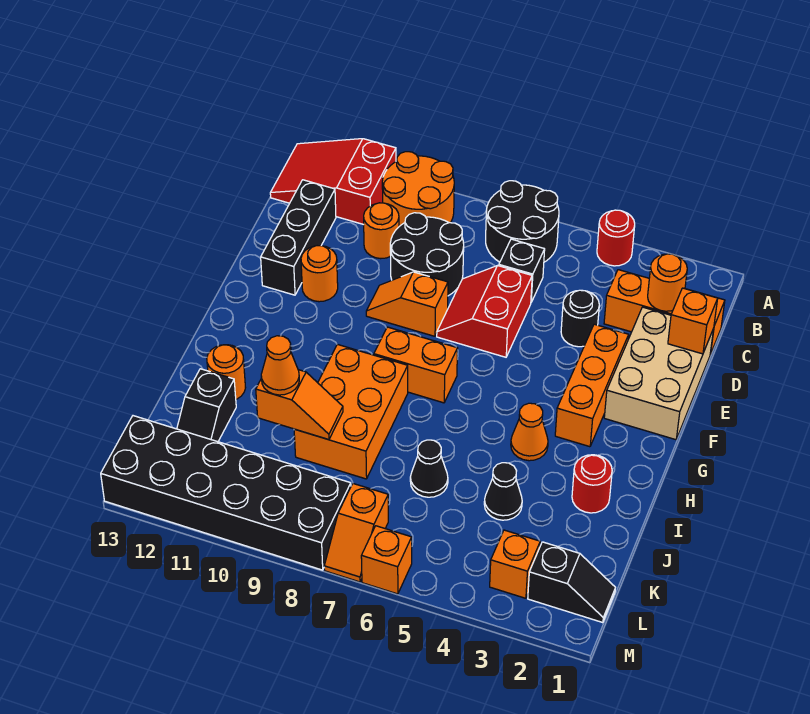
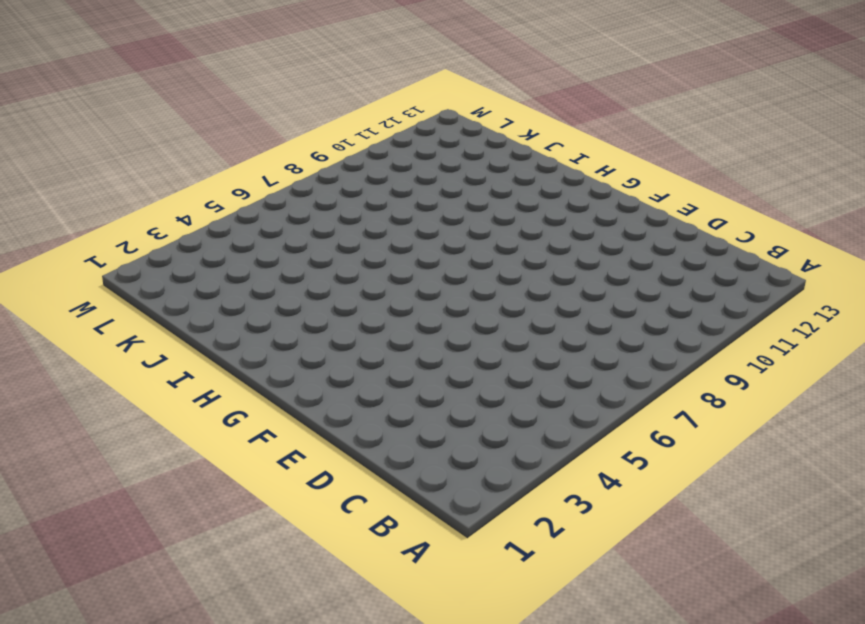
none -> red round brick A4 level 1
none -> black round brick A6:B7 level 1
none -> orange round brick A9:B10 level 1
none -> red slope A11:B13 level 1 top 11

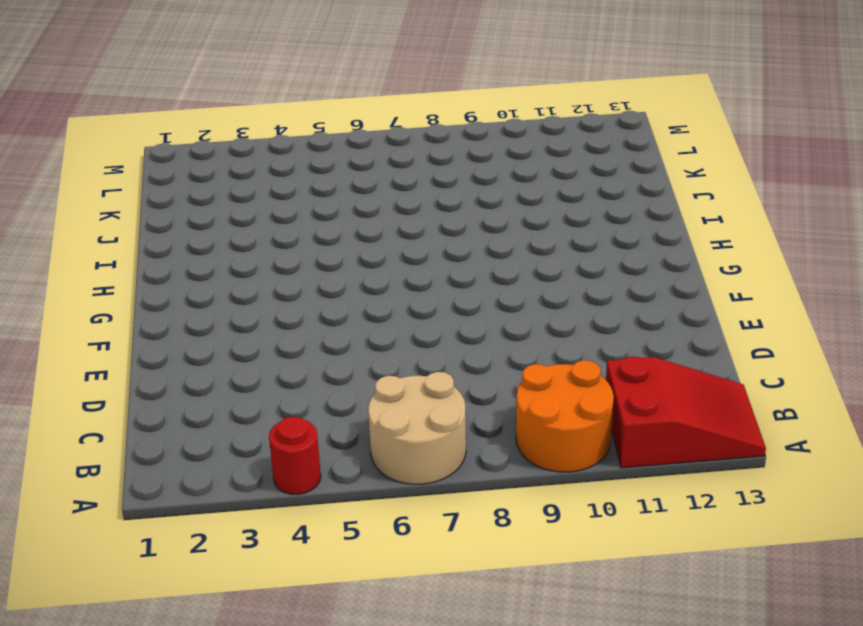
tan round brick A6:B7 level 1 -> black round brick A6:B7 level 1
none -> orange brick C1:C3 level 1
none -> black brick C6 level 1
none -> black round brick C8:D9 level 1
none -> orange round brick C10 level 1

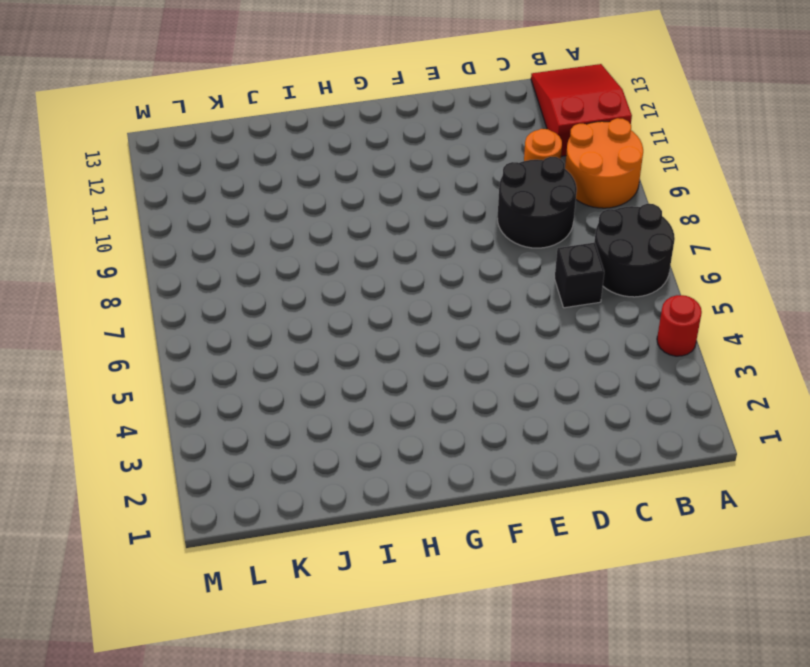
none -> orange brick C1:C3 level 1
none -> black brick C12:E12 level 1
none -> tan brick D1:F2 level 1
none -> black round brick D4 level 1

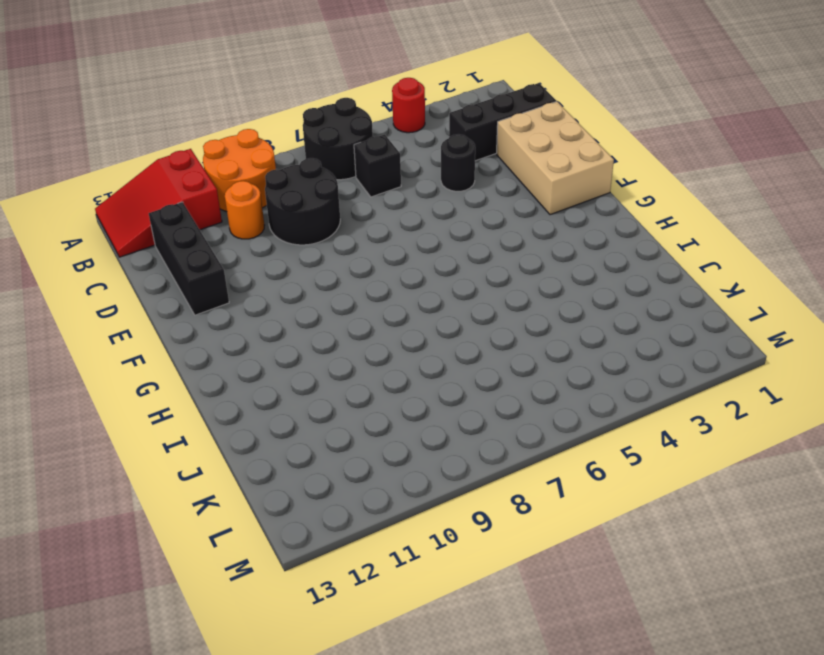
black brick C1:C3 level 1 -> orange brick C1:C3 level 1
none -> red slope D6:E7 level 1 top 6
none -> orange brick E3:G3 level 1
none -> orange slope E8:E9 level 1 top 8
none -> orange round brick E11 level 1

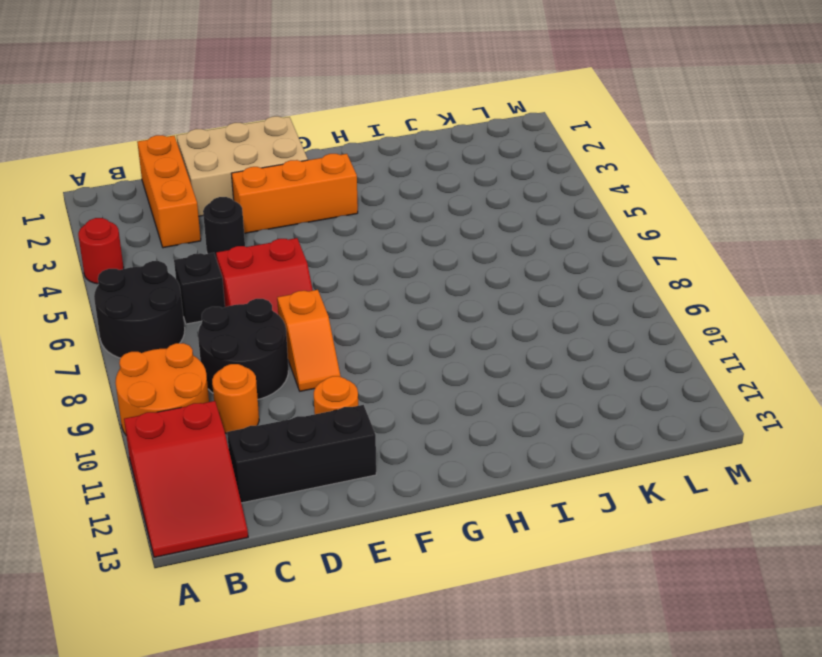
none -> orange brick G7:G8 level 1
none -> orange cone H4 level 1
none -> orange brick H8:J9 level 1
none -> red round brick I2 level 1

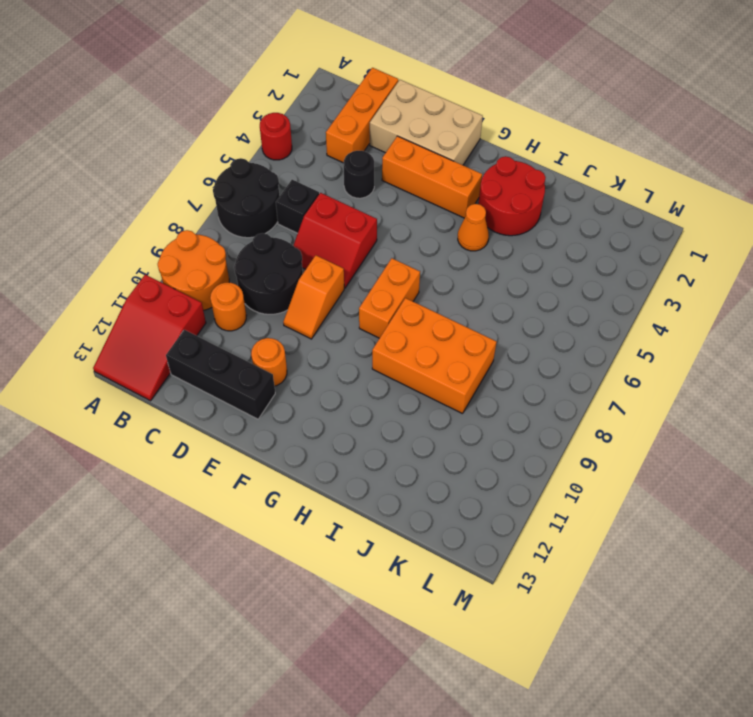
red round brick H2:I3 level 1 -> red round brick I2 level 1
none -> orange round brick I12 level 1
none -> black cone J4 level 1
none -> black cone J6 level 1
none -> black slope J12:K12 level 1 top J

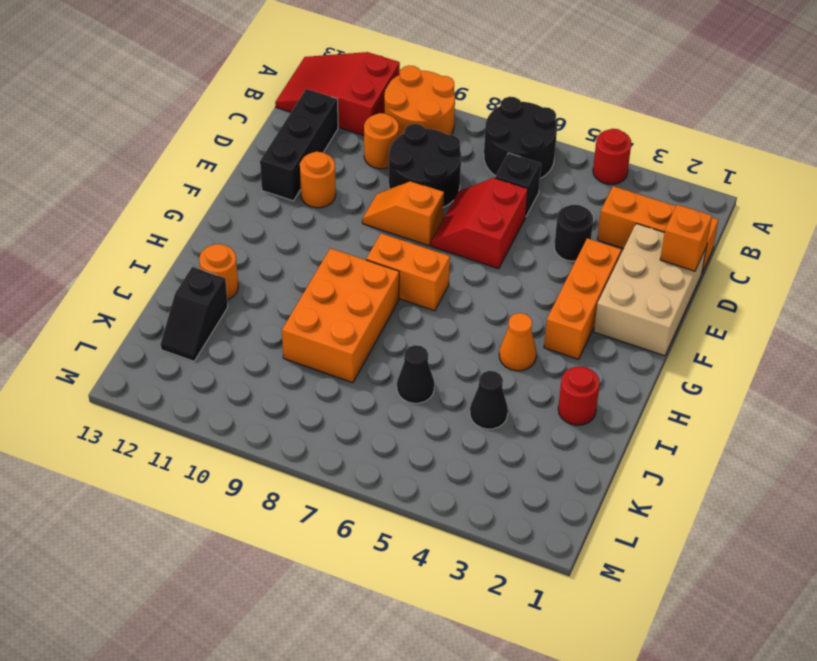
none -> black slope L1:L2 level 1 top 2
none -> orange brick L3 level 1
none -> orange slope L7:M7 level 1 top L
none -> black brick L8:M13 level 1

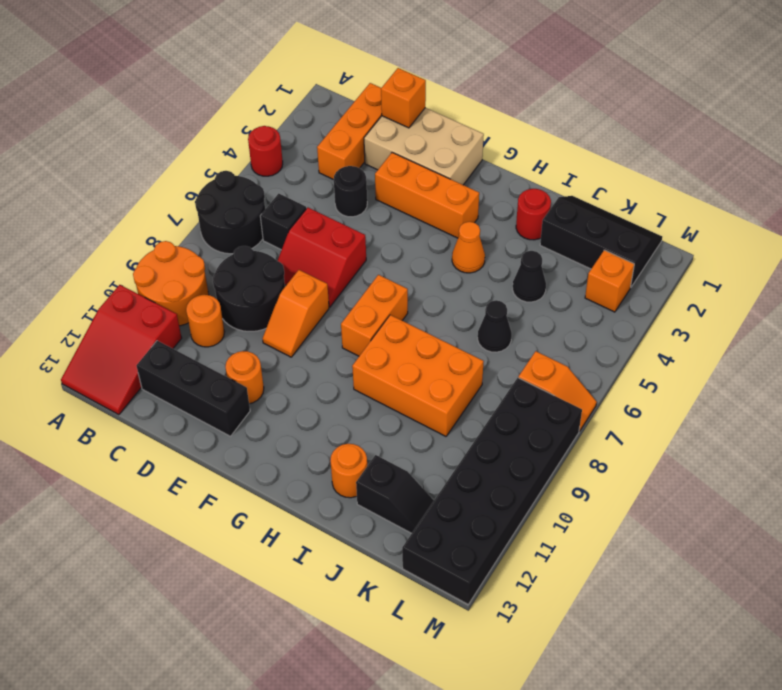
black slope J1:L2 level 1 top 2 -> black slope L1:L2 level 1 top 2
none -> orange brick M6 level 1
none -> orange round brick C2 level 2
none -> orange slope J9:J10 level 2 top 10
none -> orange cone J10 level 3

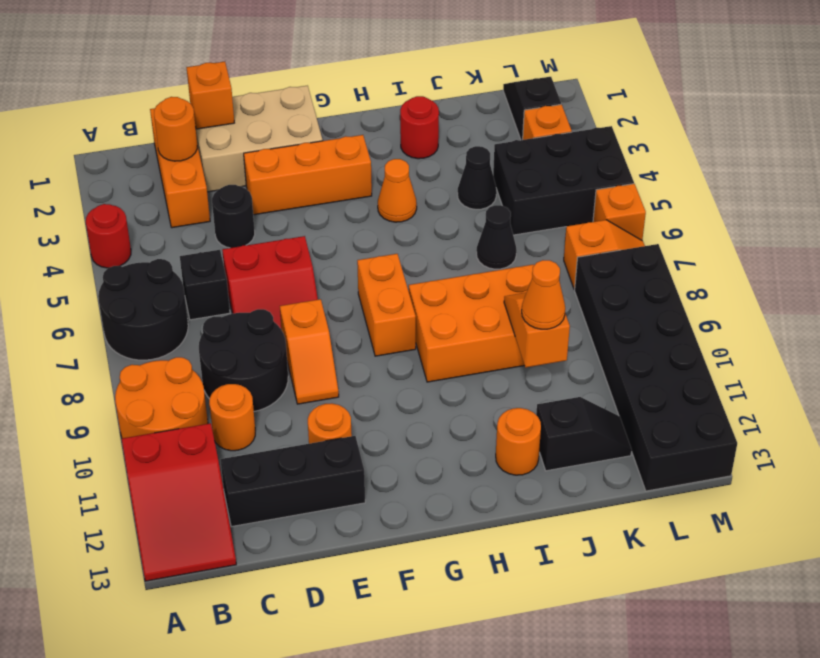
black brick K4:M5 level 1 -> none

